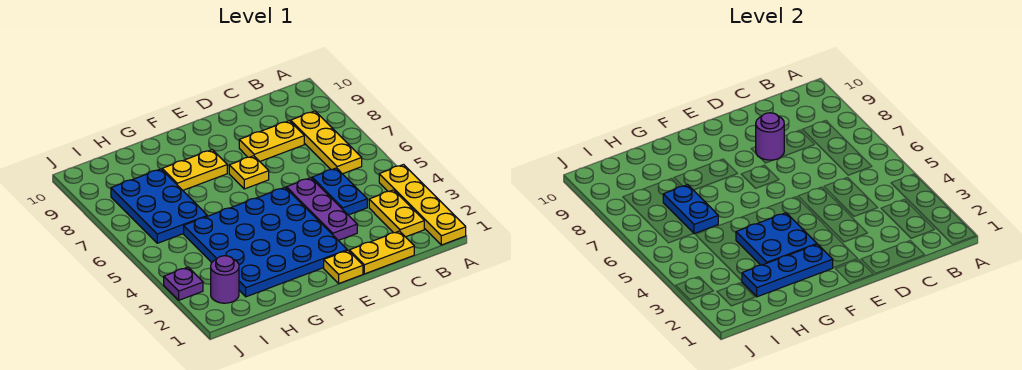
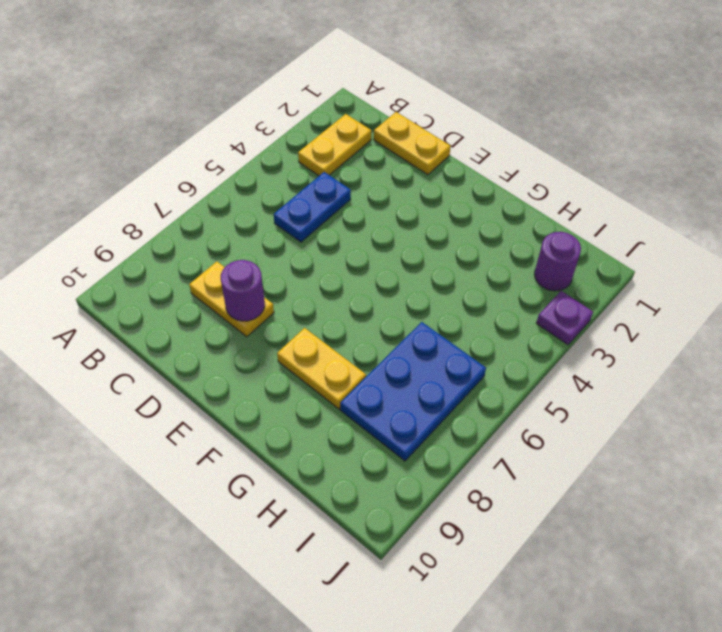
none -> yellow plate A1:A4 level 1
none -> yellow plate B6:B8 level 1
none -> purple plate D3:D5 level 1

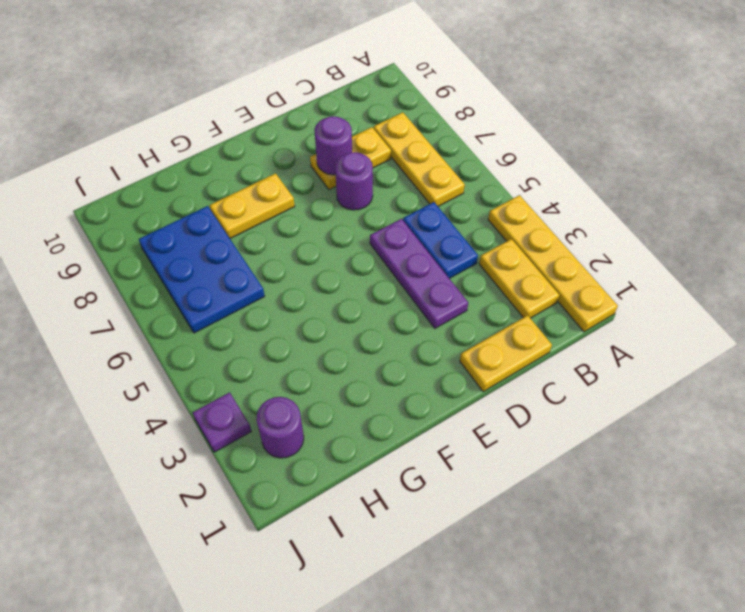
purple round brick D7 level 1 -> none
none -> yellow plate E1 level 1
none -> blue plate E2:H5 level 1
none -> yellow plate E7 level 1

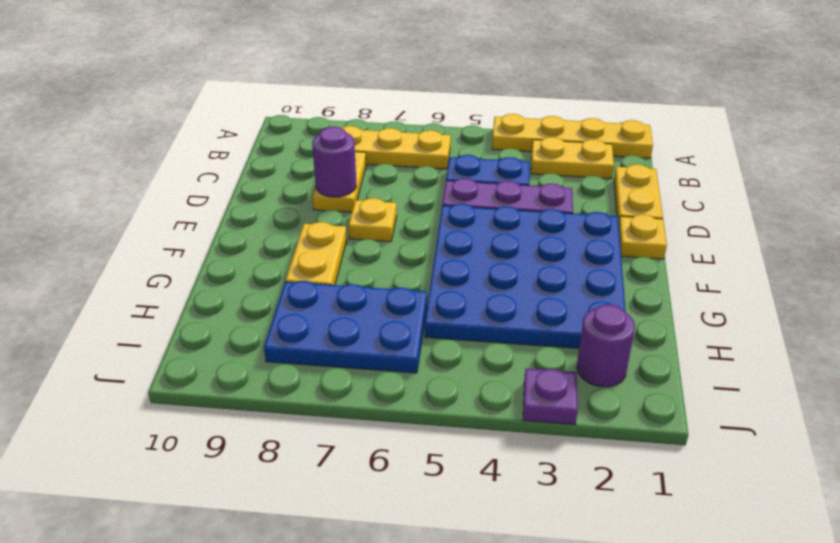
none -> blue plate F2:H2 level 2
none -> blue plate F3:G4 level 2
none -> blue plate H6:H7 level 2

